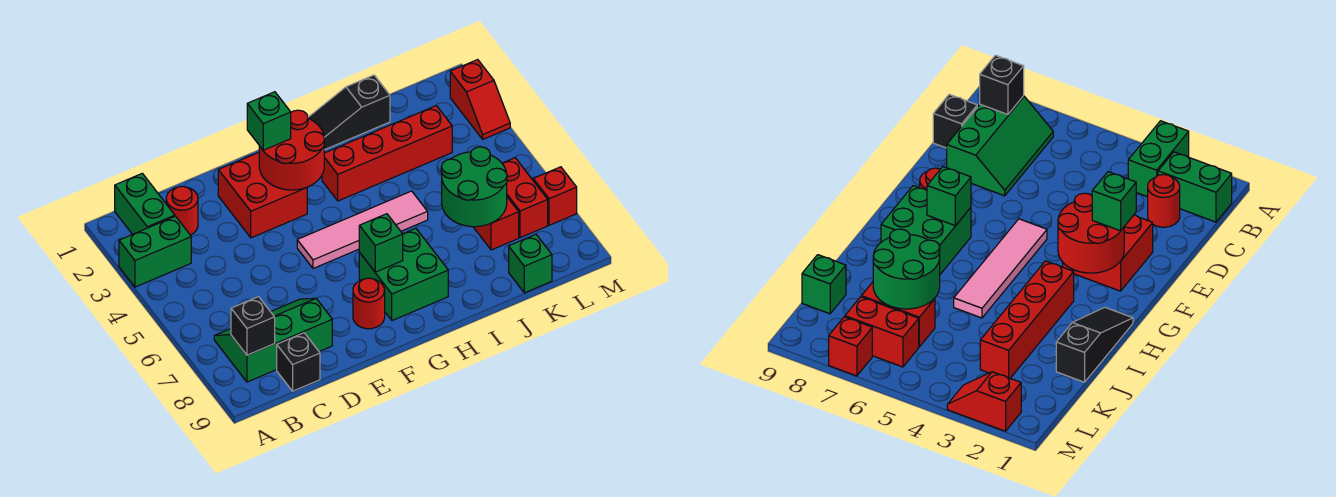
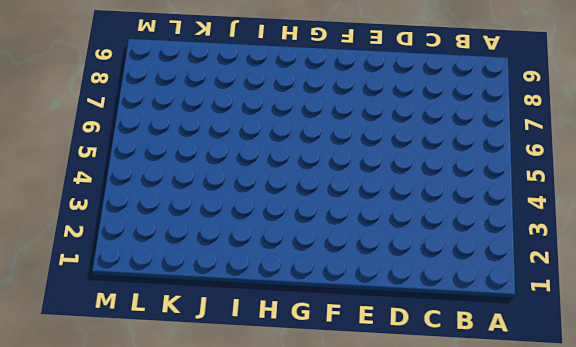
none -> green brick A3:B3 level 1
none -> green brick B1:B2 level 1
none -> green slope B7:D8 level 1 top 8

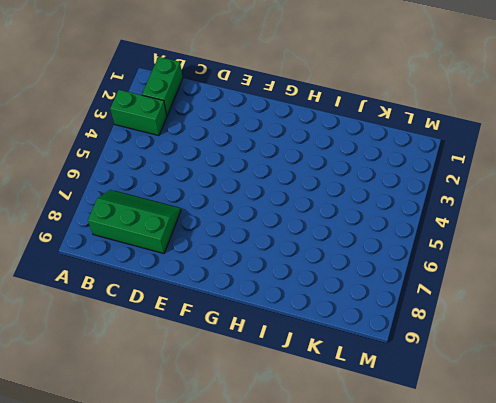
none -> red round brick C2 level 1
none -> black brick C9 level 1
none -> red brick E2:F3 level 1

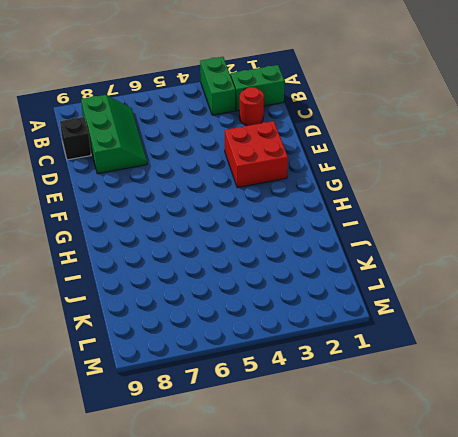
none -> pink tile F5:I5 level 1
none -> red round brick F8 level 1
none -> green brick G7:H8 level 1

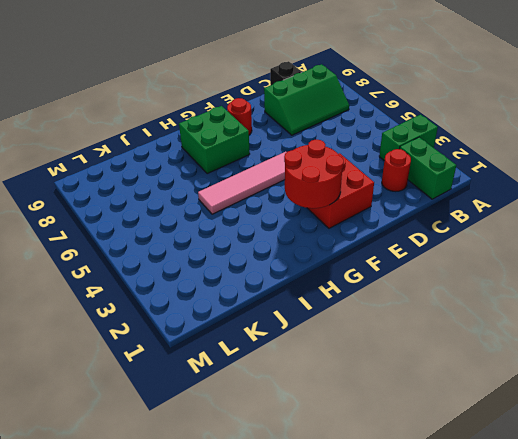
none -> black slope H1:J1 level 1 top J
none -> red brick H3:K3 level 1
none -> red brick K6:K7 level 1

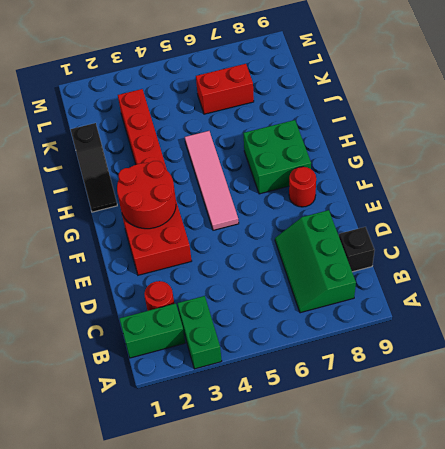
none -> green brick K9 level 1
none -> red brick L6:L7 level 1
none -> red slope M2:M3 level 1 top 2

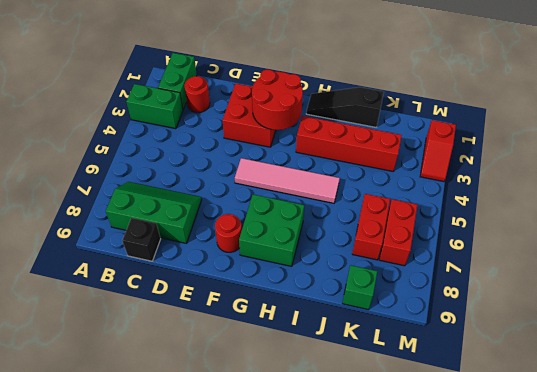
none -> red brick M7 level 1
none -> black brick B8 level 2
none -> green brick G7 level 2

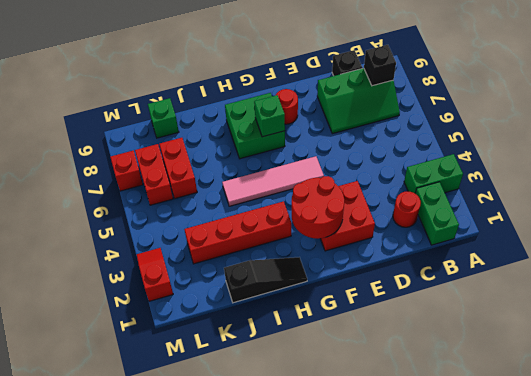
none -> green round brick J6:K7 level 2
none -> green brick F2 level 3

